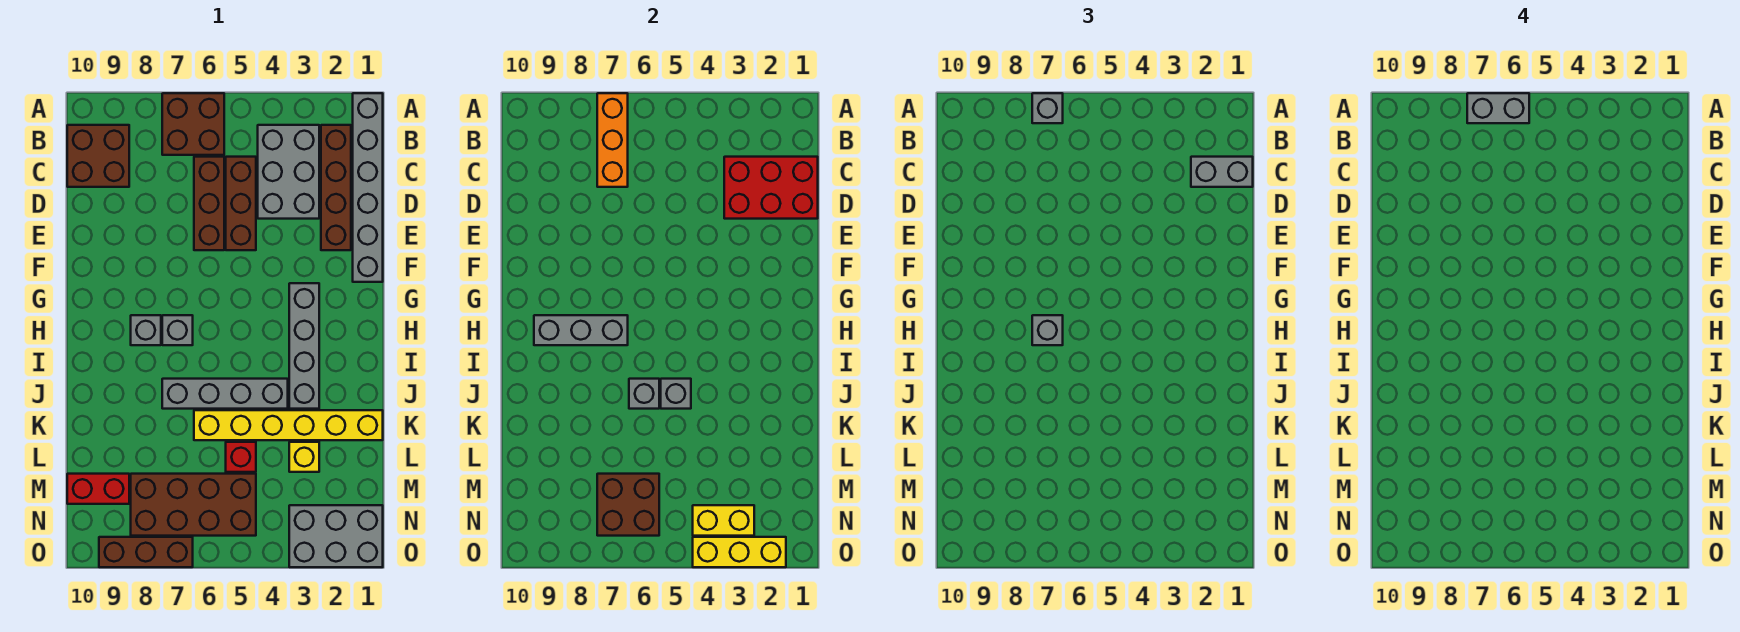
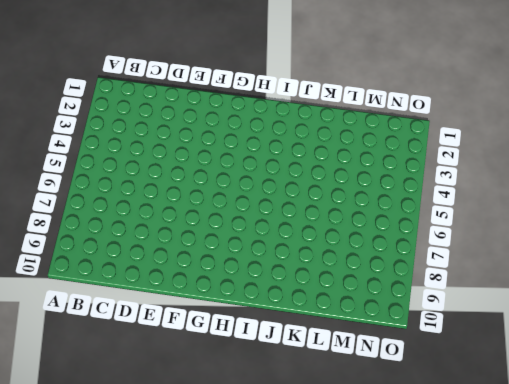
none -> grey brick A1:F1 level 1
none -> brown brick A6:B7 level 1
none -> brown brick B2:E2 level 1
none -> grey brick B3:D4 level 1

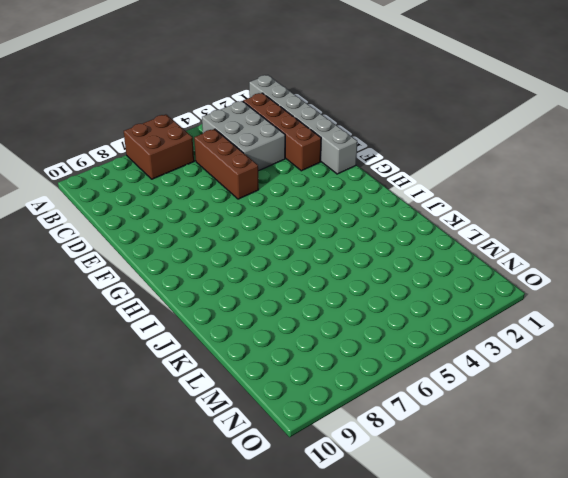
none -> brown brick B9:C10 level 1
none -> brown brick C6:E6 level 1
none -> grey brick G3:J3 level 1
none -> grey brick H7 level 1

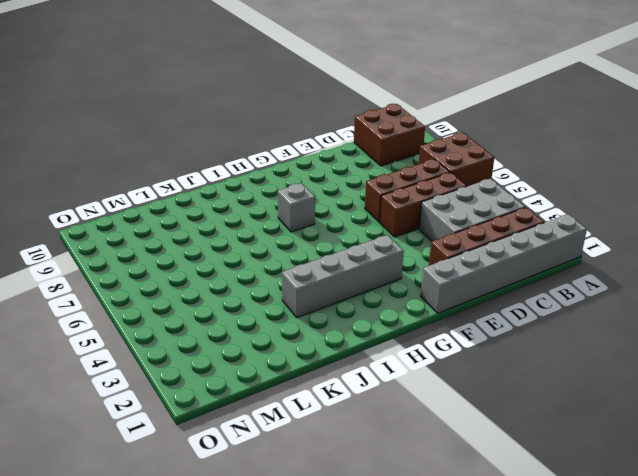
none -> grey brick H8 level 1
none -> grey brick J4:J7 level 1
none -> yellow brick K1:K6 level 1
none -> yellow brick L3 level 1

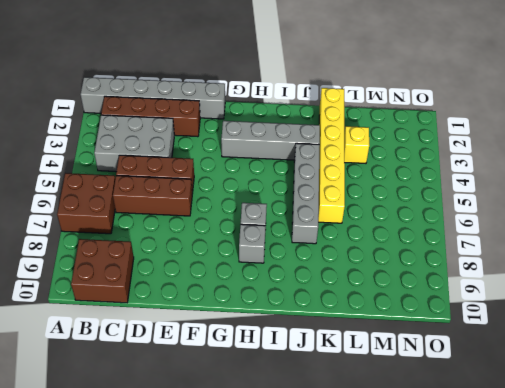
none -> red brick L5 level 1
none -> brown brick M5:N8 level 1
none -> red brick M9:M10 level 1
none -> grey brick N1:O3 level 1

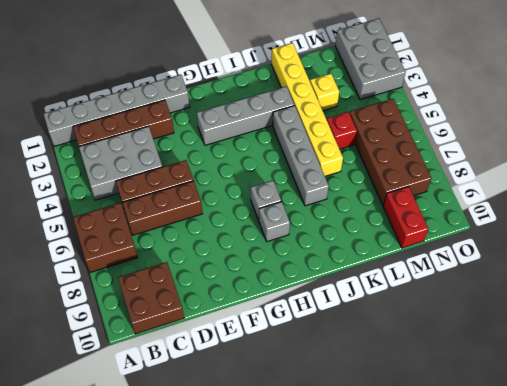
none -> brown brick O7:O9 level 1
none -> orange brick A7:C7 level 2
none -> red brick C1:D3 level 2
none -> grey brick H7:H9 level 2

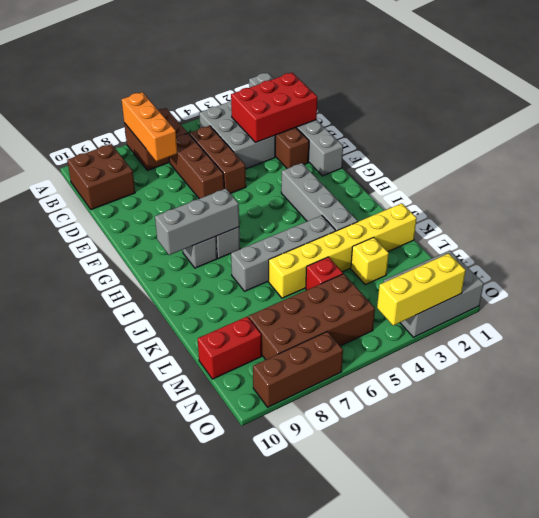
none -> grey brick J5 level 2
none -> grey brick J6 level 2
none -> brown brick M6:N7 level 2
none -> yellow brick N3:N4 level 2

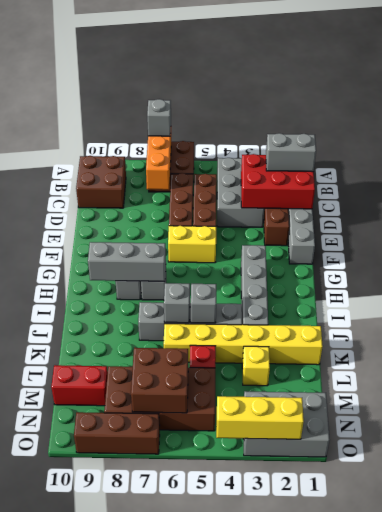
yellow brick F5:F6 level 1 -> yellow brick N3:N4 level 2
none -> grey brick H7 level 3
none -> grey brick A6:A7 level 4

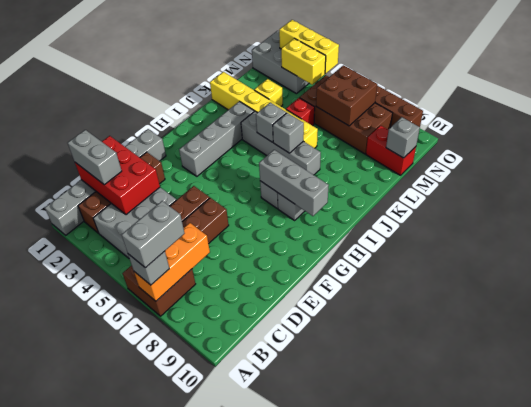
grey brick A7:B7 level 4 -> grey brick A6:A7 level 4
grey brick M10 level 2 -> grey brick H7 level 3
none -> brown brick B9:C10 level 1

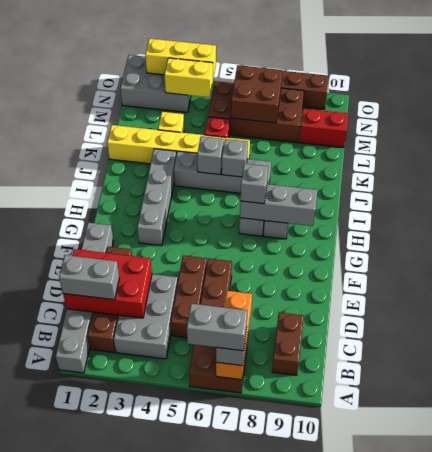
brown brick B9:C9 level 1 -> brown brick B9:C10 level 1

